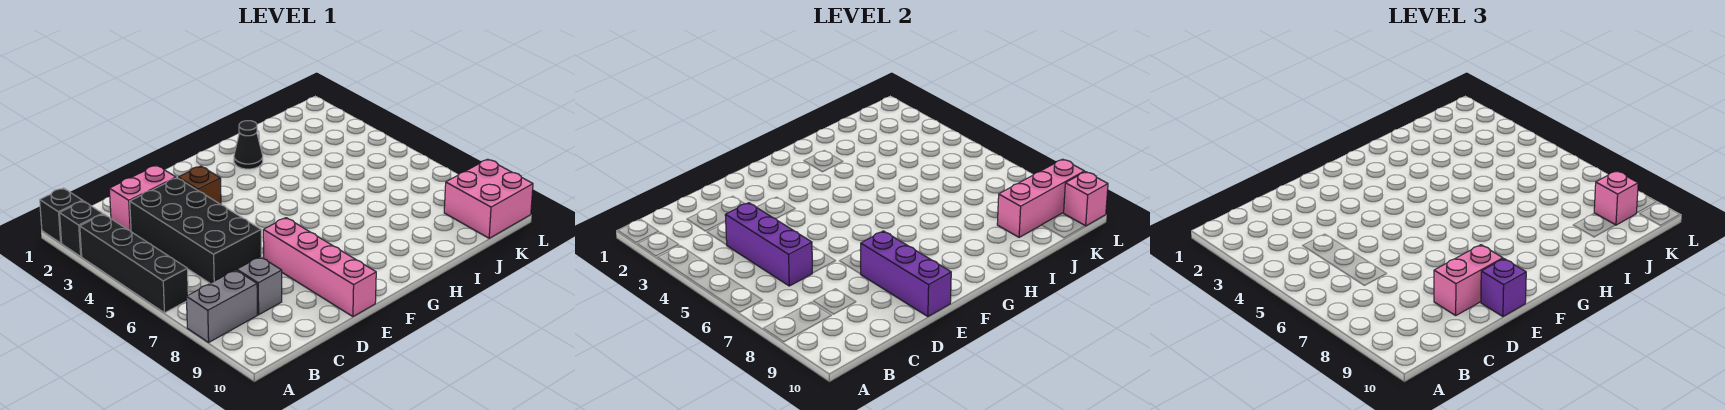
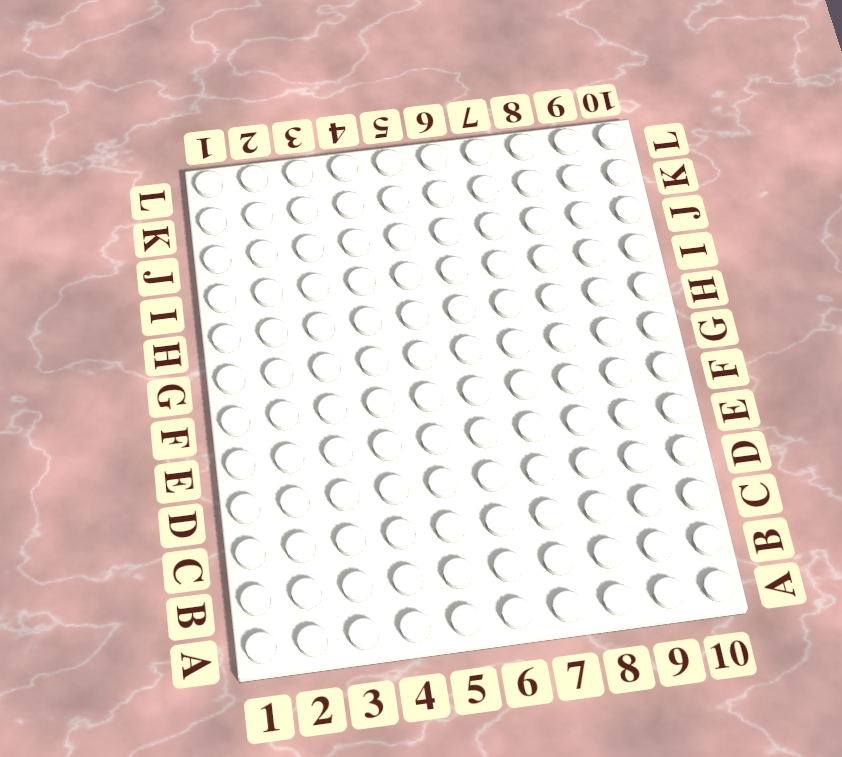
none -> black brick A1 level 1
none -> black brick A2 level 1
none -> black brick A3:A6 level 1

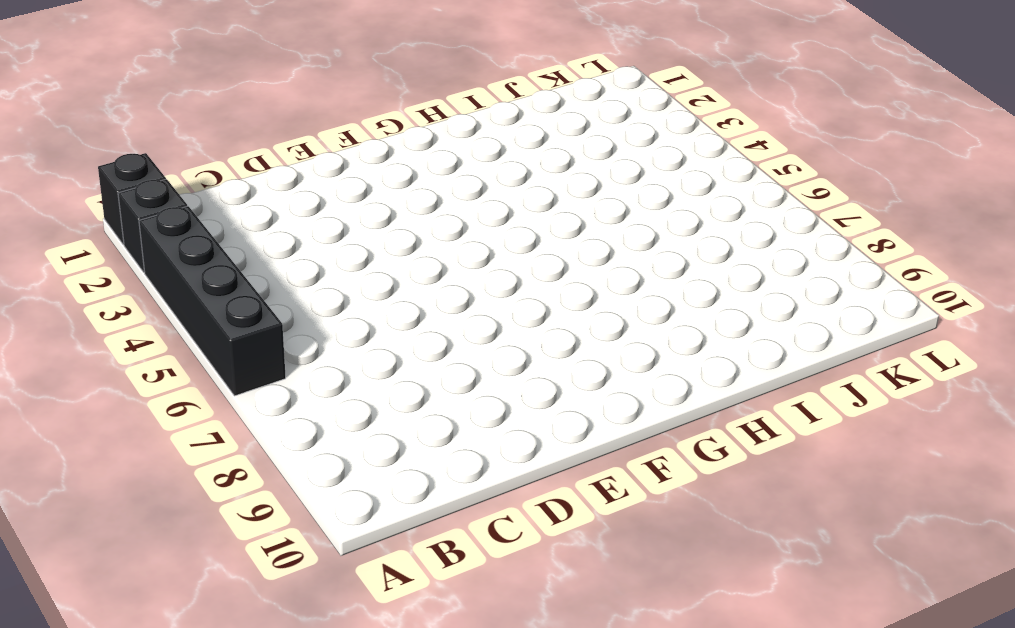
none -> grey brick A8:B8 level 1
none -> pink brick C2:D2 level 1
none -> black brick C3:D6 level 1

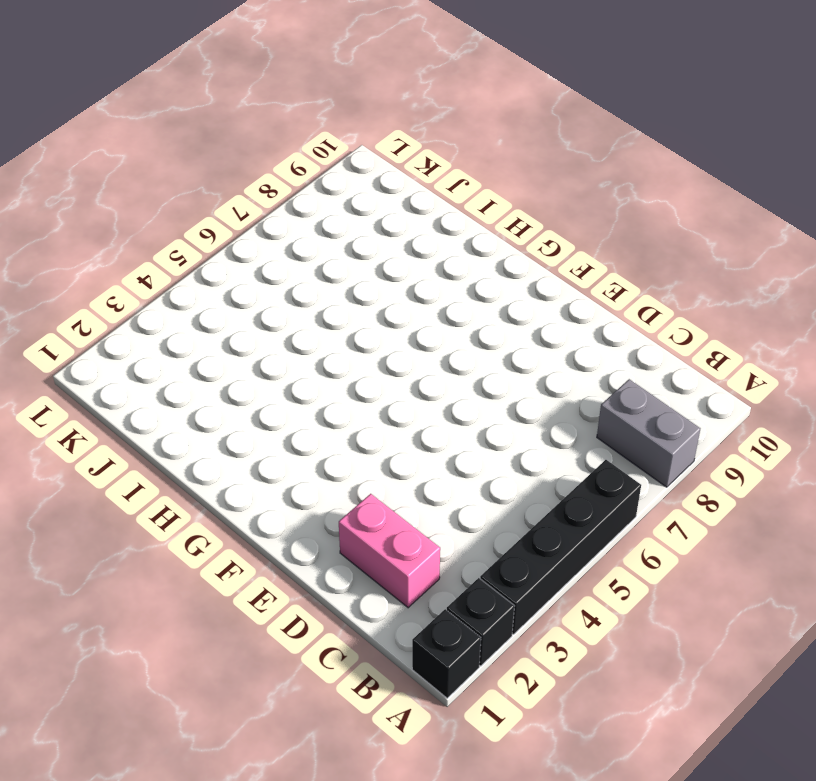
none -> black brick C3:D6 level 1
none -> grey brick C8 level 1
none -> brown brick E3 level 1

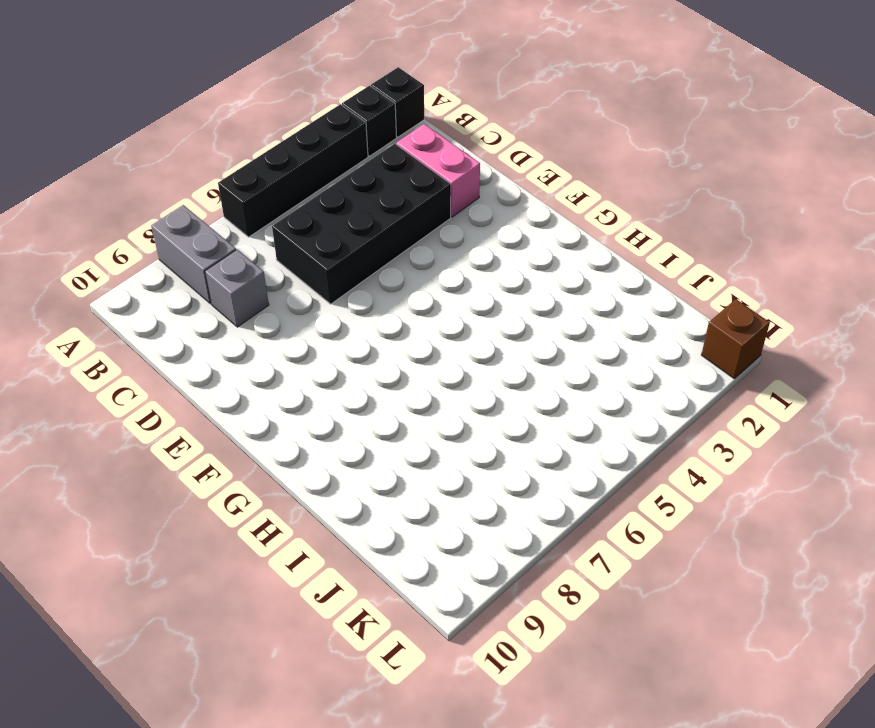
brown brick L1 level 1 -> brown brick E3 level 1
none -> pink brick E7:E10 level 1
none -> black cone H2 level 1
none -> pink brick K9:L10 level 1

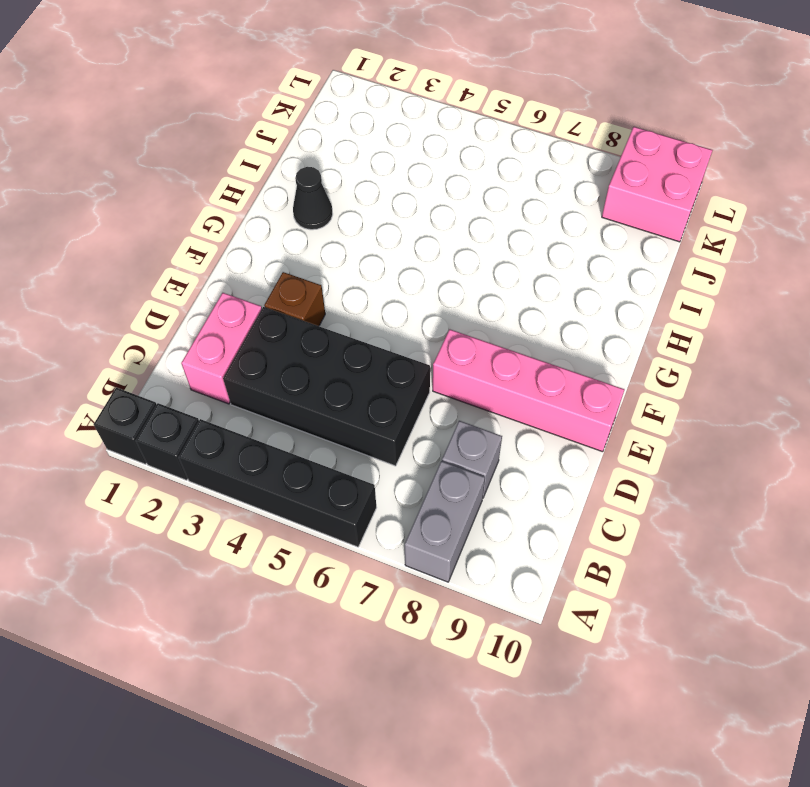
none -> purple brick C4:C6 level 2
none -> purple brick E8:E10 level 2
none -> pink brick J9:L9 level 2

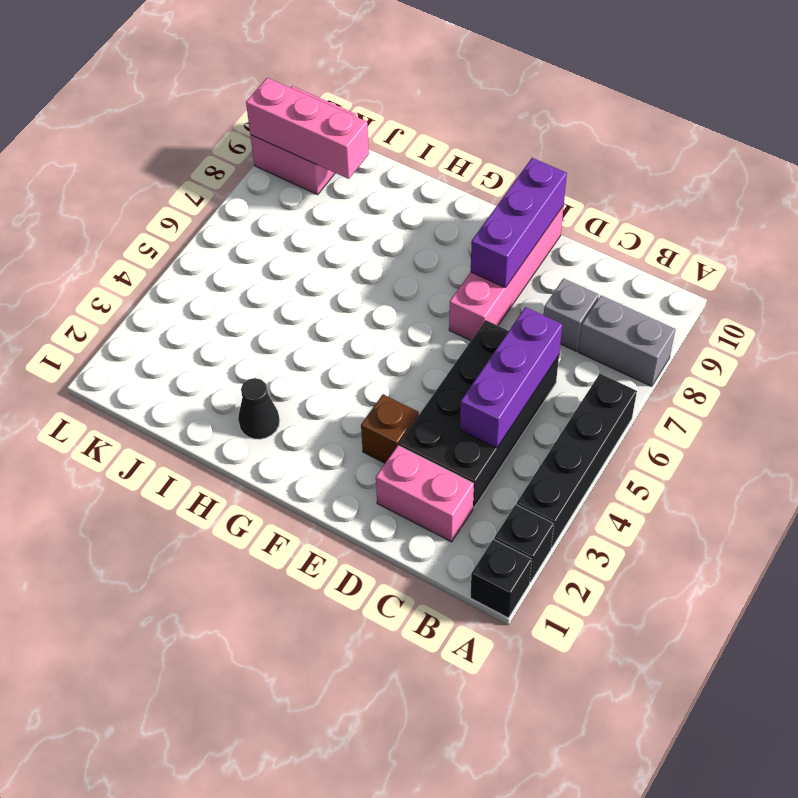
none -> pink brick L10 level 2
none -> pink brick D9:E9 level 3
none -> purple brick E10 level 3

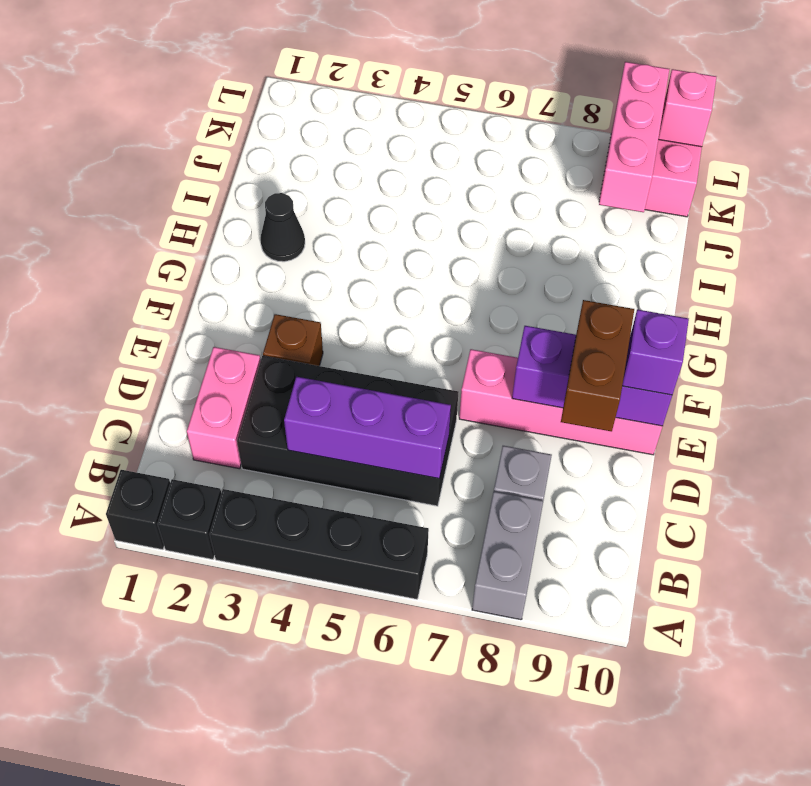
brown brick D9:E9 level 3 -> pink brick D9:E9 level 3
none -> pink brick K9 level 3

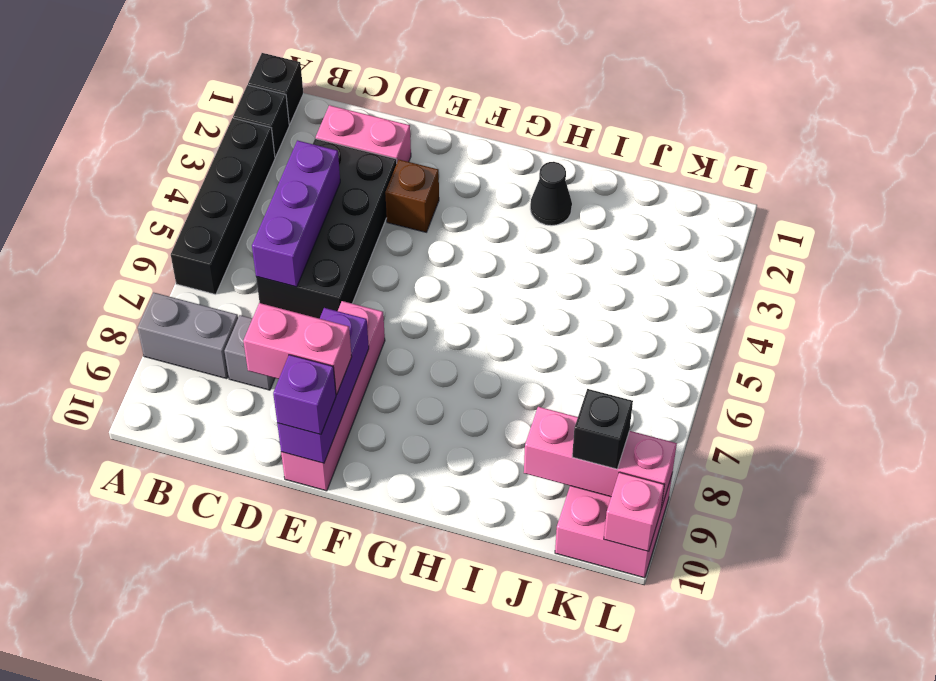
black brick K9 level 3 -> pink brick K9 level 3

